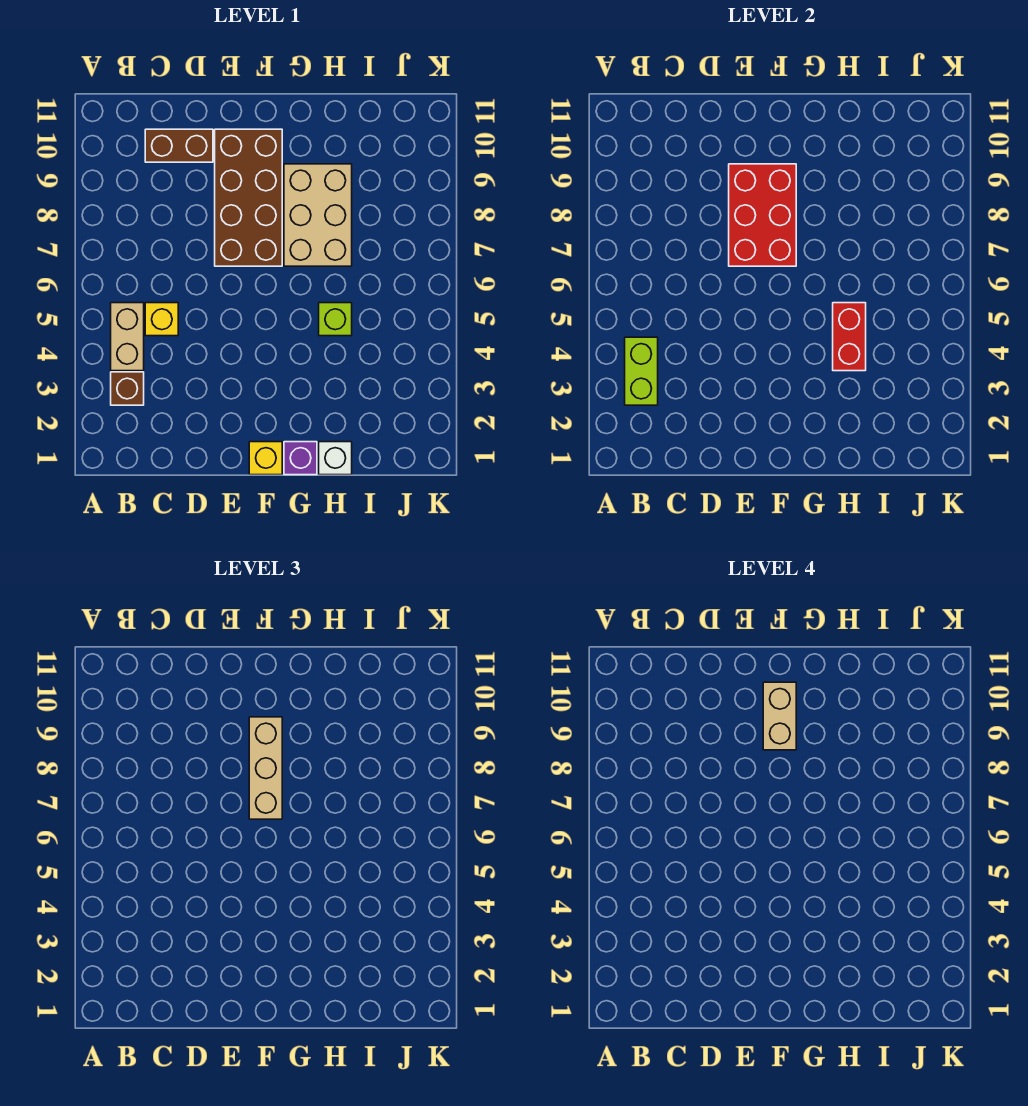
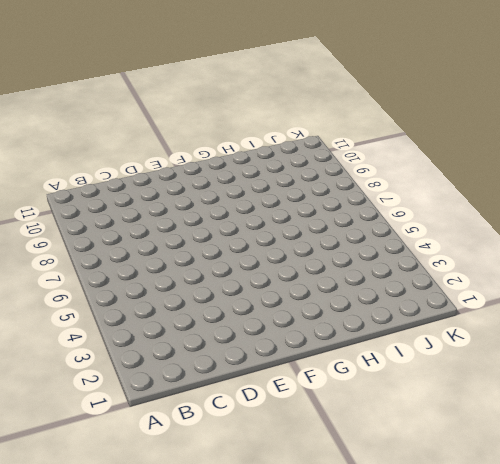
none -> brown brick B3 level 1
none -> tan brick B4:B5 level 1
none -> yellow brick C5 level 1

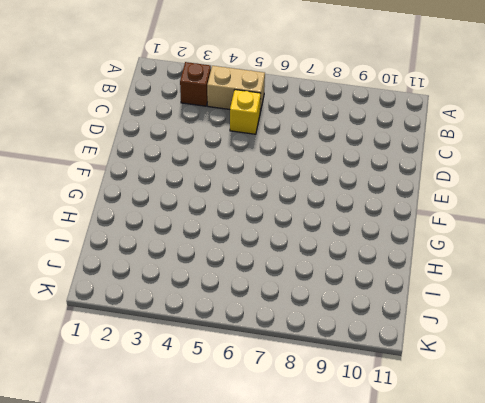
none -> brown brick C10:D10 level 1
none -> brown brick E7:F10 level 1
none -> yellow brick F1 level 1

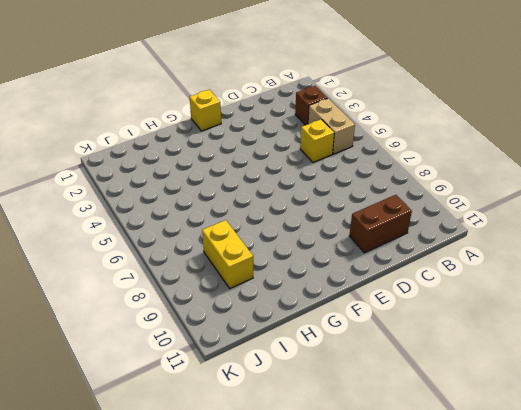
yellow brick I8:I9 level 1 -> none
none -> brown brick E7:F10 level 1
none -> purple brick G1 level 1
none -> tan brick G7:H9 level 1

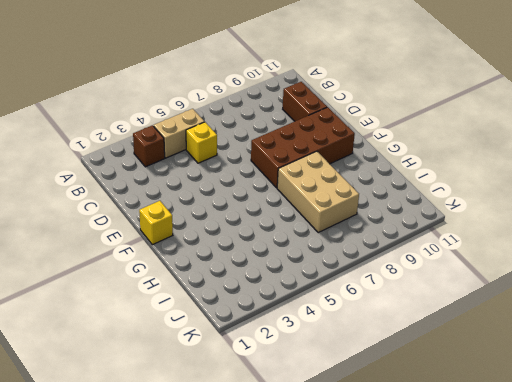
tan brick G7:I8 level 1 -> tan brick G7:H9 level 1
none -> purple brick G1 level 1
none -> white brick H1 level 1
none -> lime brick H5 level 1

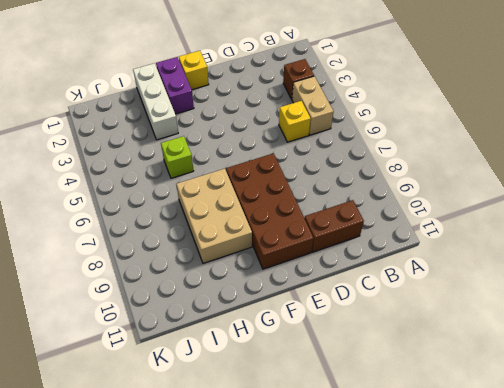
purple brick G1:G2 level 1 -> purple brick G1 level 1
white brick H1:H3 level 1 -> white brick H1 level 1
none -> lime brick B3:B4 level 2
none -> red brick E7:F9 level 2
none -> red brick H4:H5 level 2

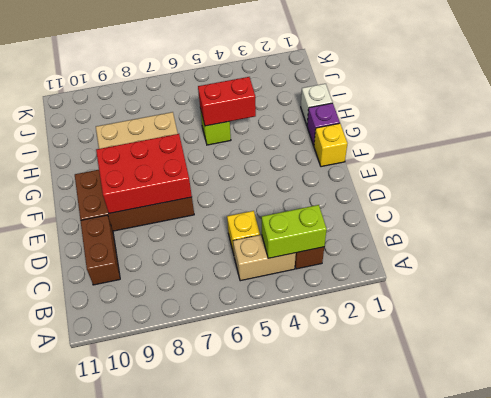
none -> tan brick F7:F9 level 3
none -> tan brick F9:F10 level 4

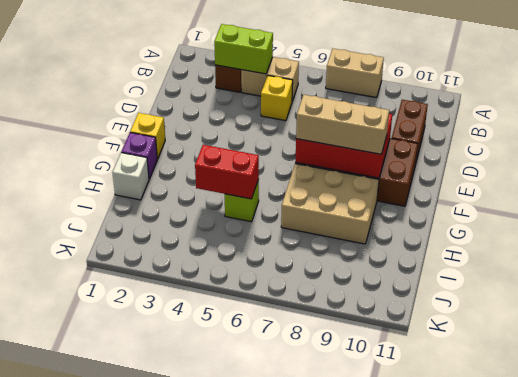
tan brick A7:A8 level 1 -> tan brick F9:F10 level 4

